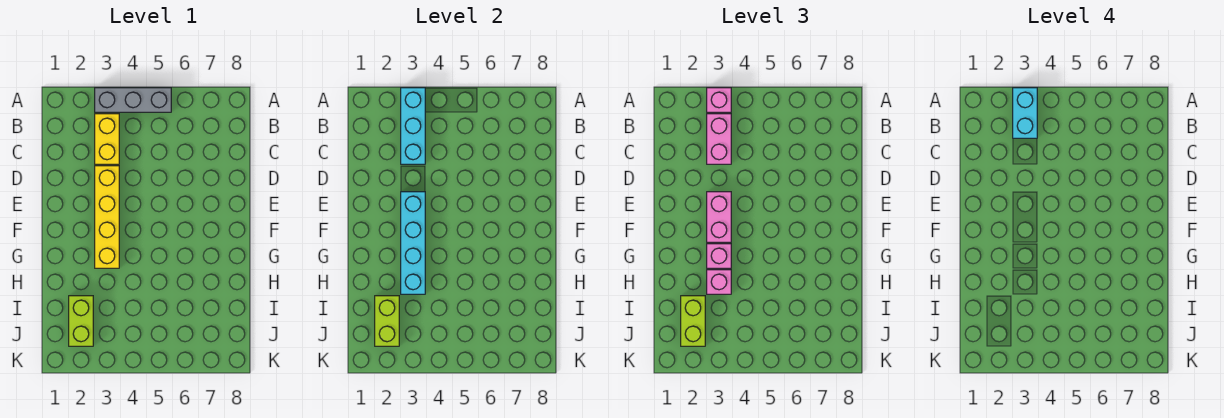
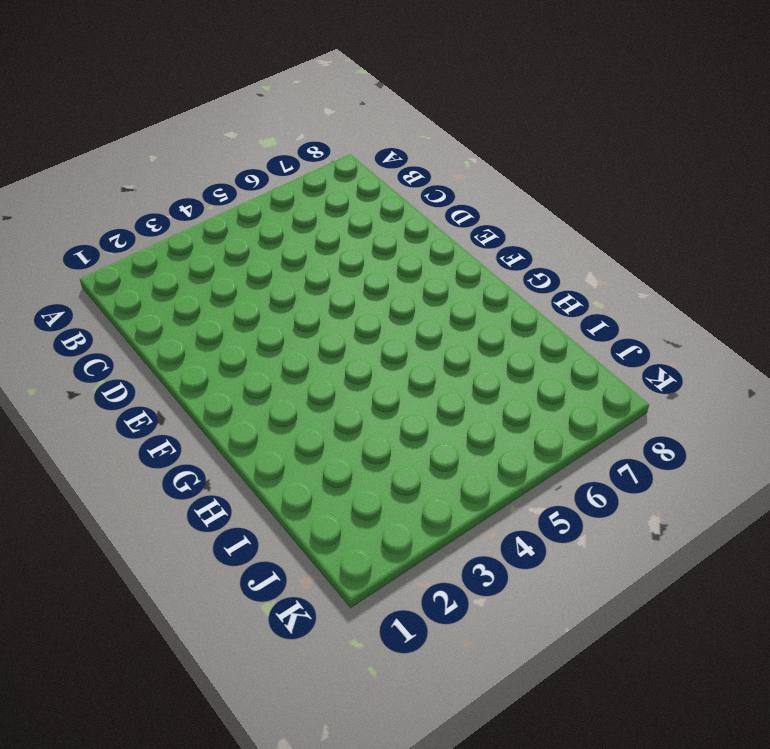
none -> grey brick A3:A5 level 1
none -> yellow brick B3:C3 level 1
none -> yellow brick D3:G3 level 1

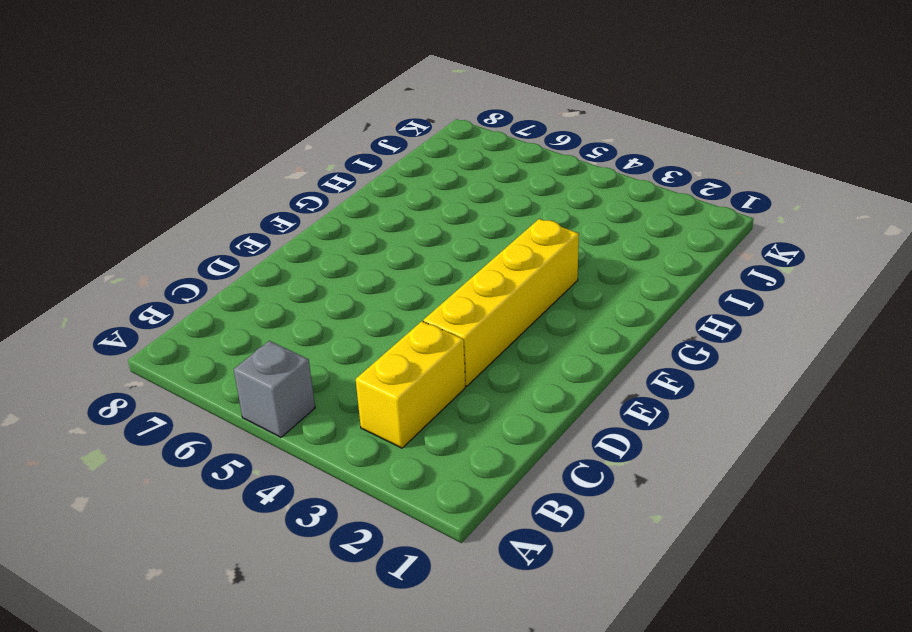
grey brick A5 level 1 -> grey brick A3:A5 level 1
none -> lime brick I2:J2 level 1
none -> cyan brick A3:C3 level 2
none -> cyan brick E3:H3 level 2

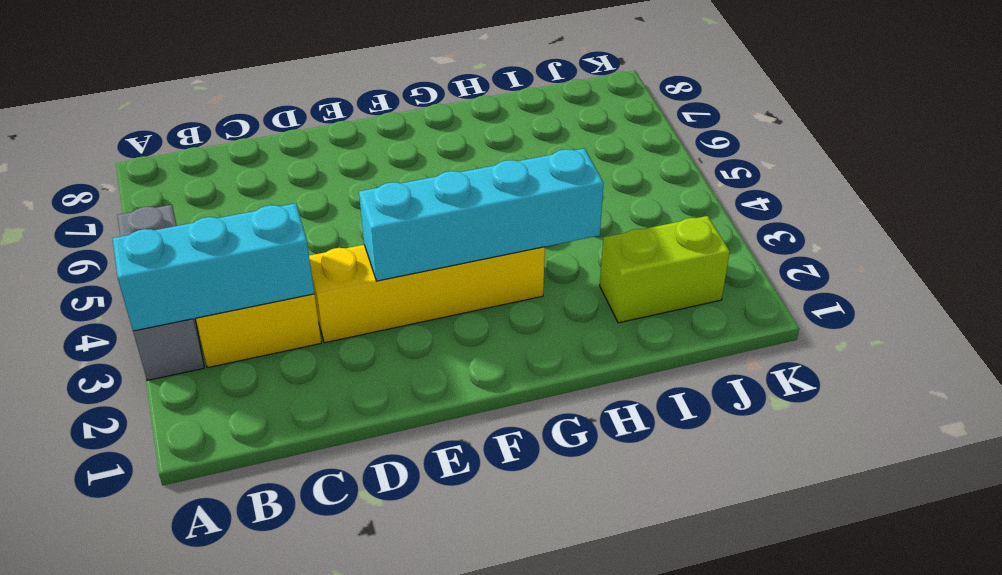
none -> lime brick I2:J2 level 2
none -> pink brick A3 level 3
none -> pink brick B3:C3 level 3

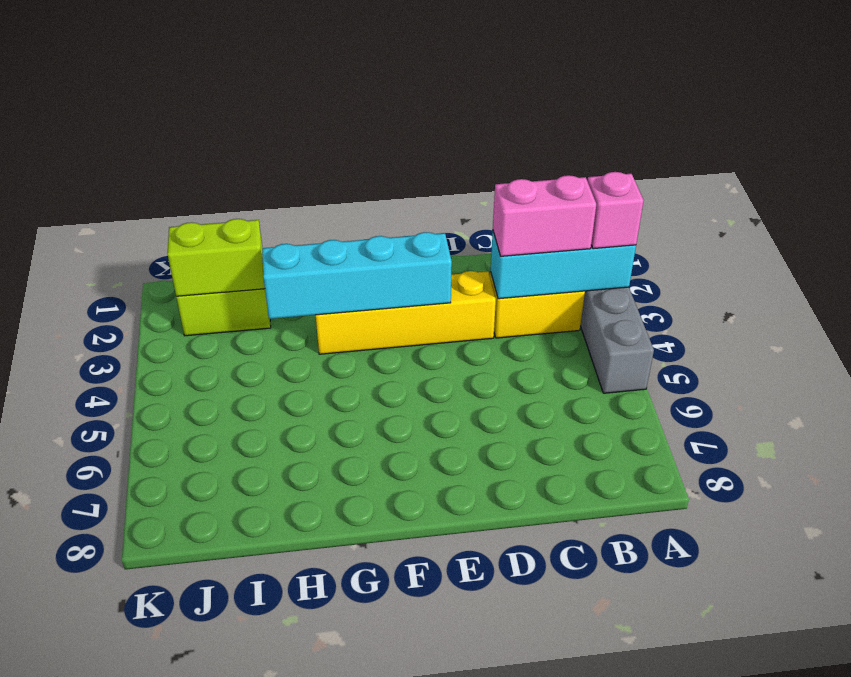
none -> pink brick E3:F3 level 3
none -> pink brick G3 level 3
none -> pink brick H3 level 3

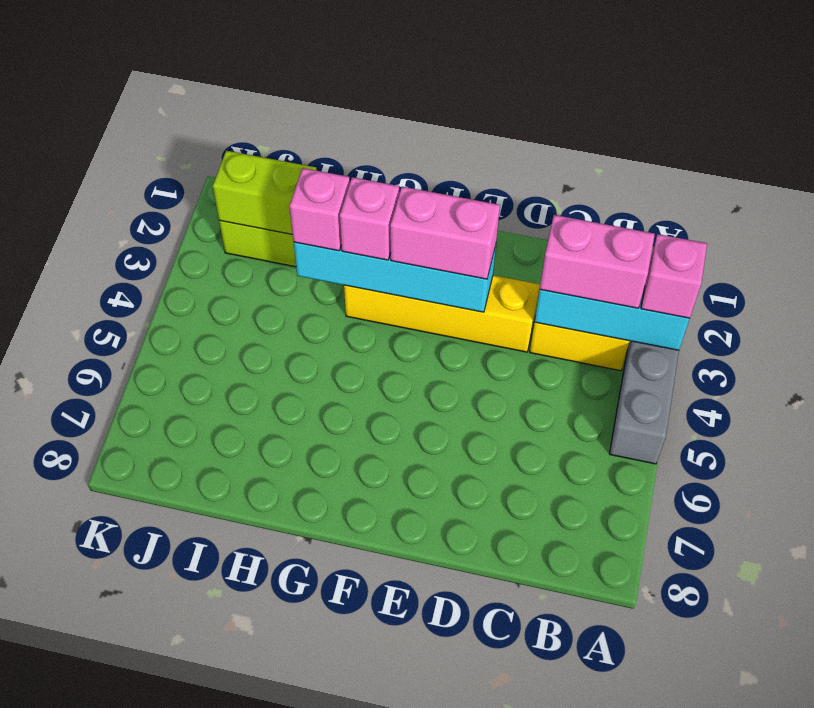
none -> lime brick I2:J2 level 3
none -> cyan brick A3:B3 level 4

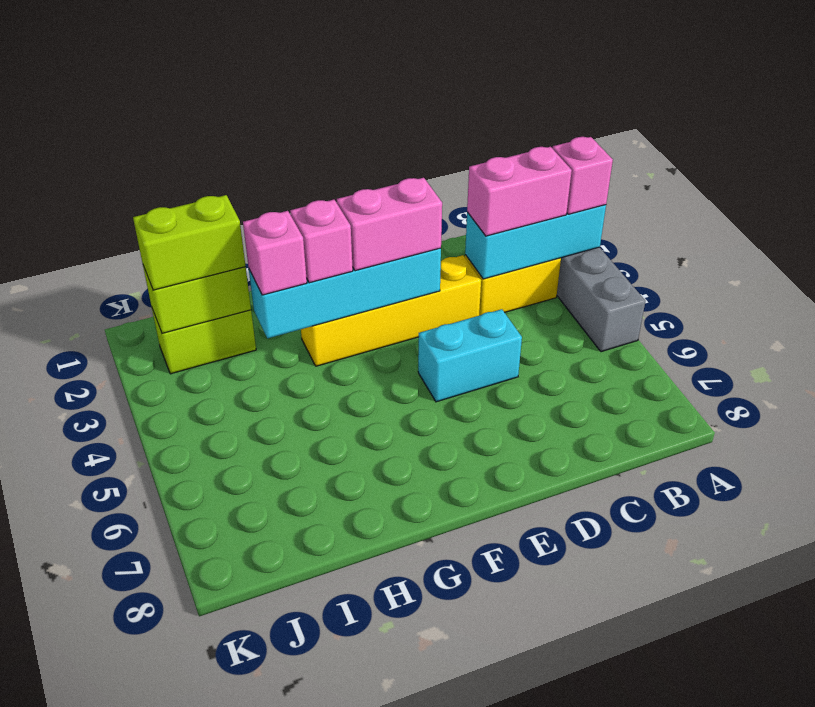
cyan brick D5:E5 level 1 -> cyan brick A3:B3 level 4

